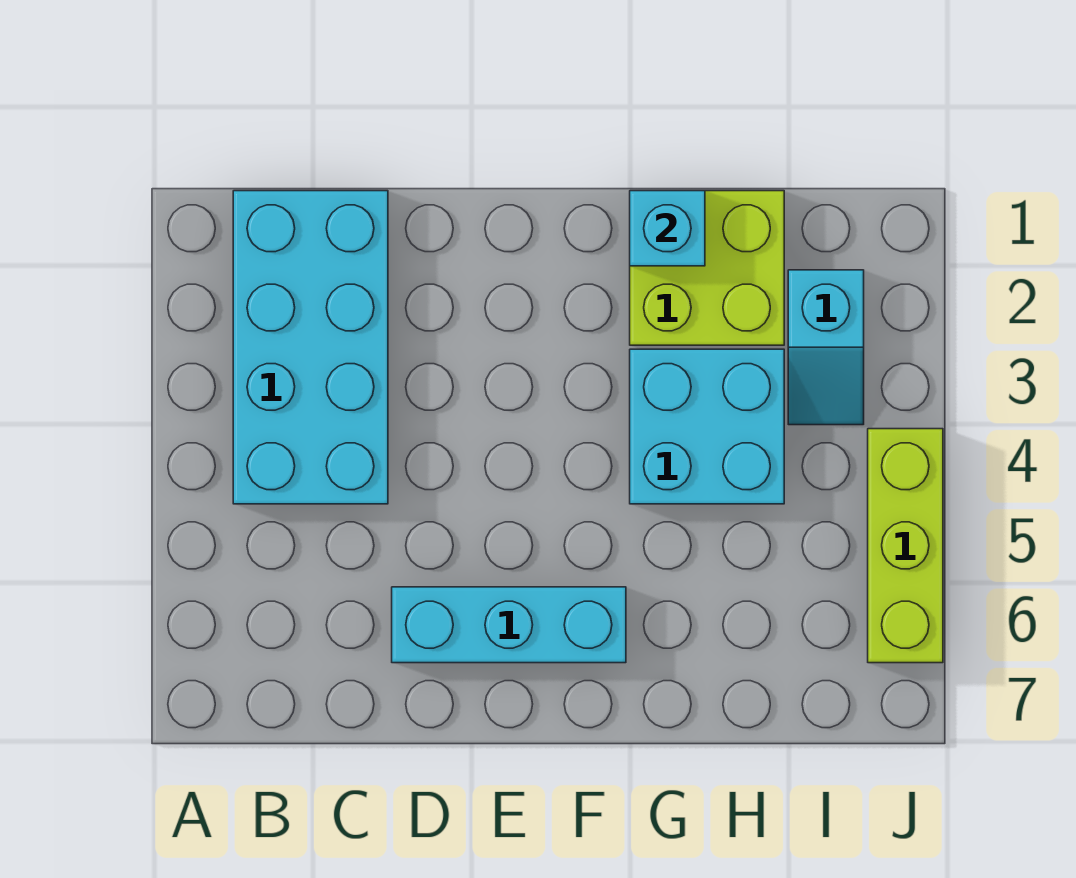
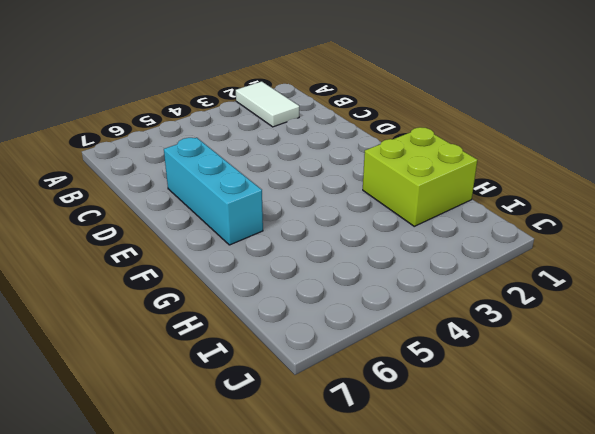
white tile A2:B2 level 1 -> cyan brick B1:C4 level 1
none -> cyan brick G3:H4 level 1
none -> cyan slope I2:I3 level 1 top 2

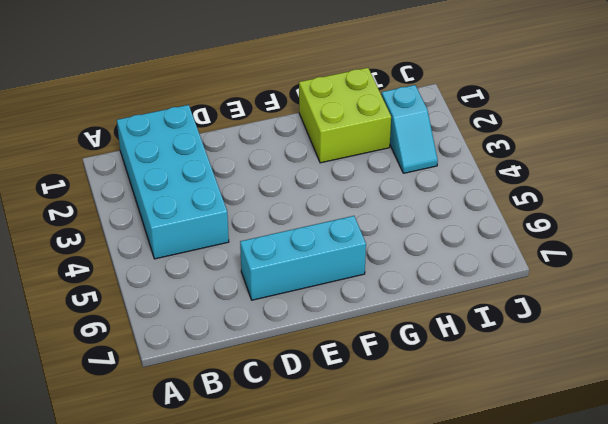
none -> cyan brick G3:H4 level 1
none -> lime brick J4:J6 level 1

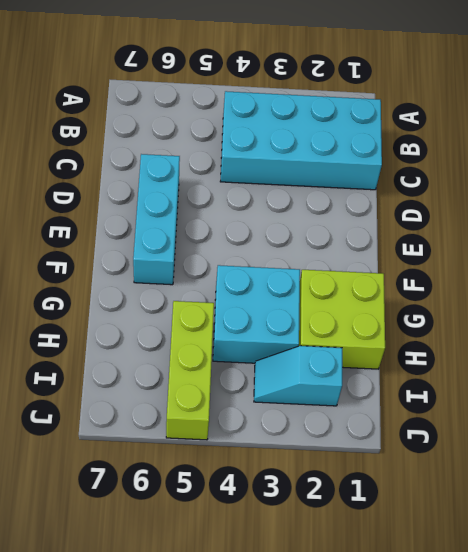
lime brick H5:J5 level 1 -> lime brick J4:J6 level 1
none -> cyan brick G1 level 2

